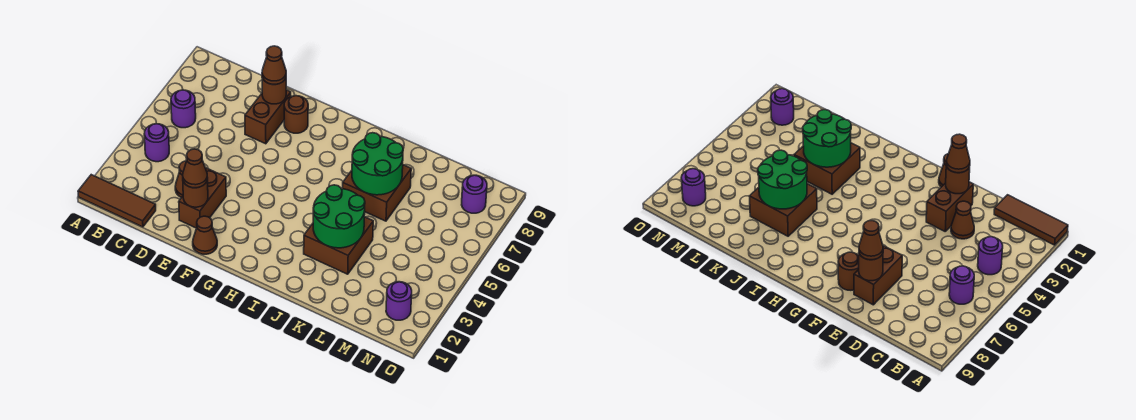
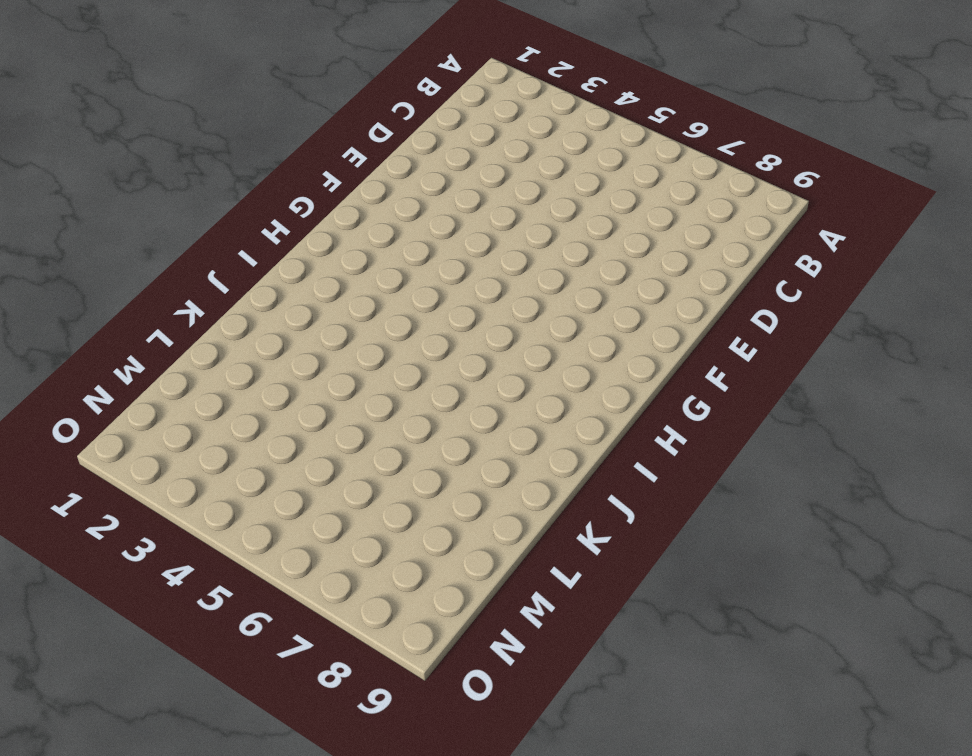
none -> brown tile A1:C1 level 1
none -> purple round brick B4 level 1
none -> purple round brick B6 level 1

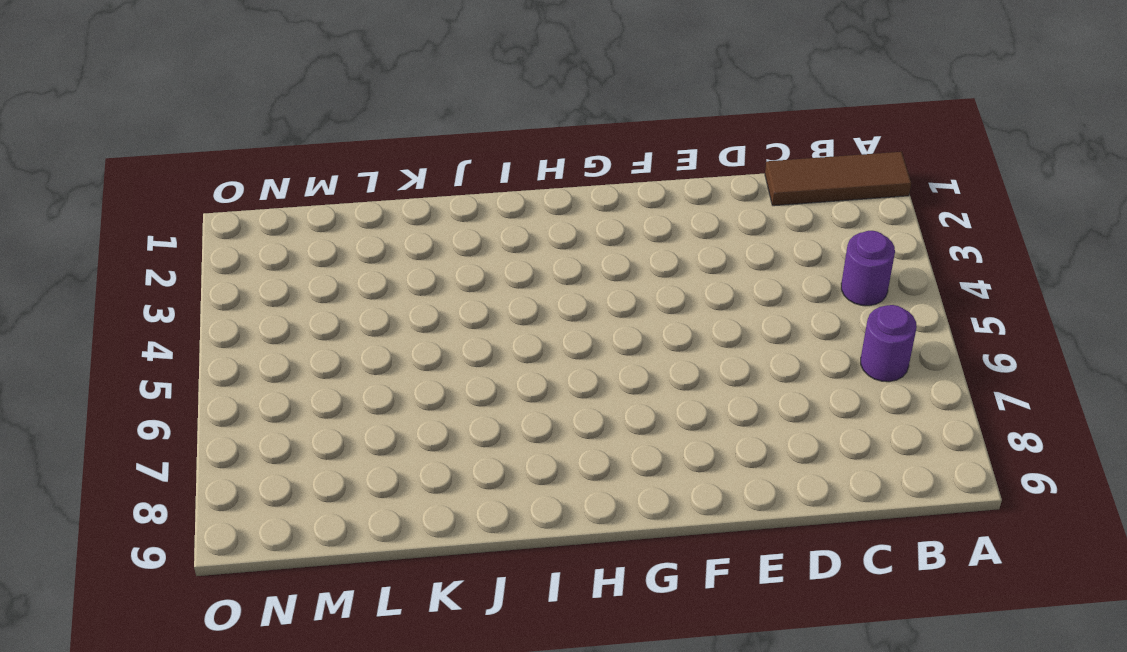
none -> brown cone D3 level 1
none -> brown brick E2:E3 level 1
none -> brown brick E7:E8 level 1

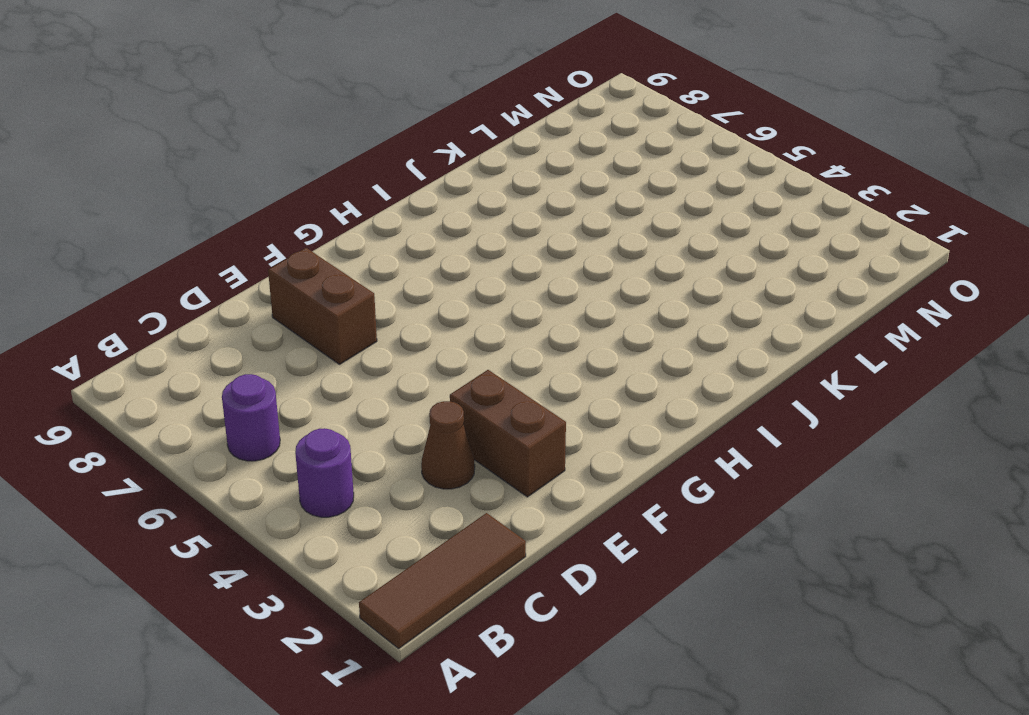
none -> brown cone F1 level 1
none -> brown round brick F8 level 1
none -> brown brick J3:K4 level 1

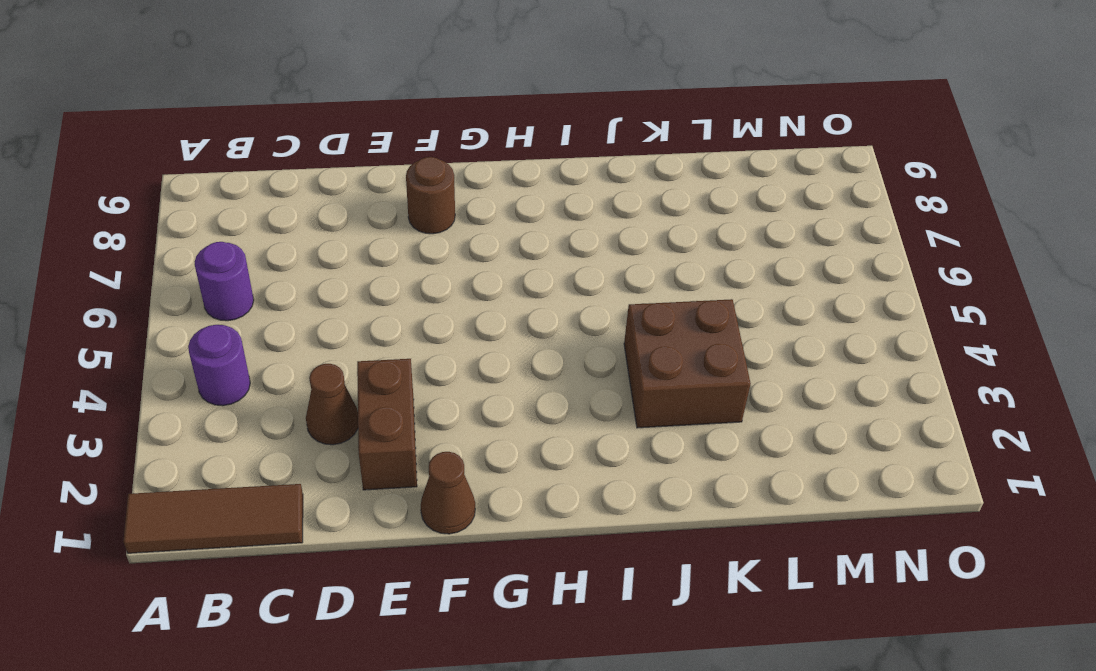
none -> brown brick E7:E8 level 1
none -> brown brick J6:K7 level 1
none -> purple round brick N2 level 1

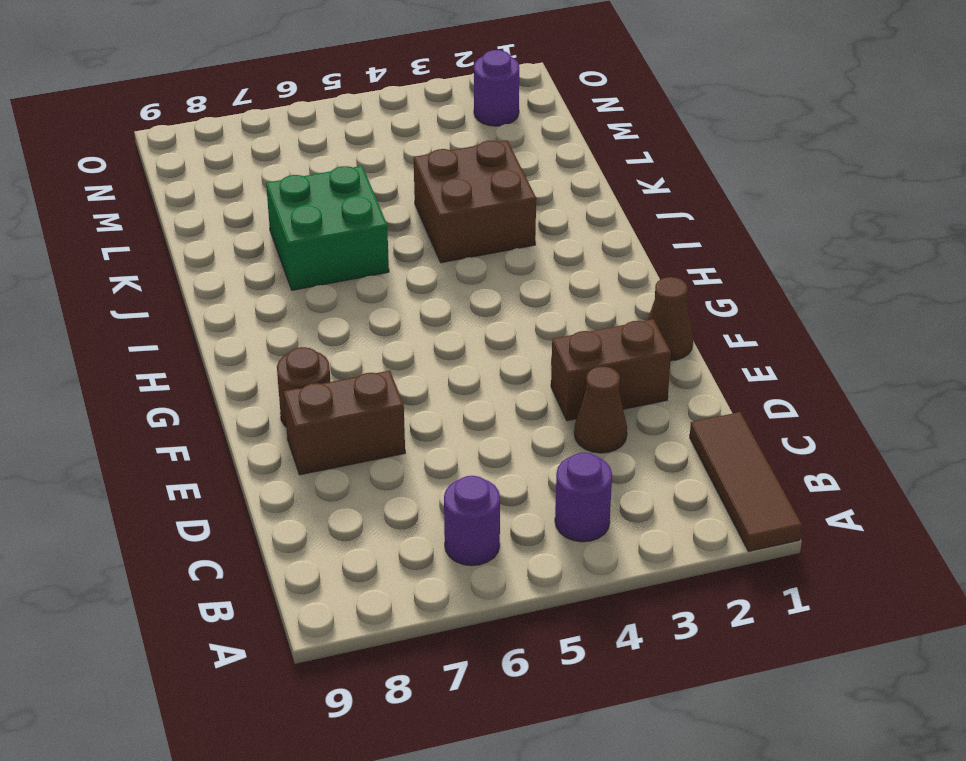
green brick J6:K7 level 1 -> brown brick J6:K7 level 1
none -> purple round brick N8 level 1
none -> brown round brick E2 level 2
none -> brown round brick E8 level 2

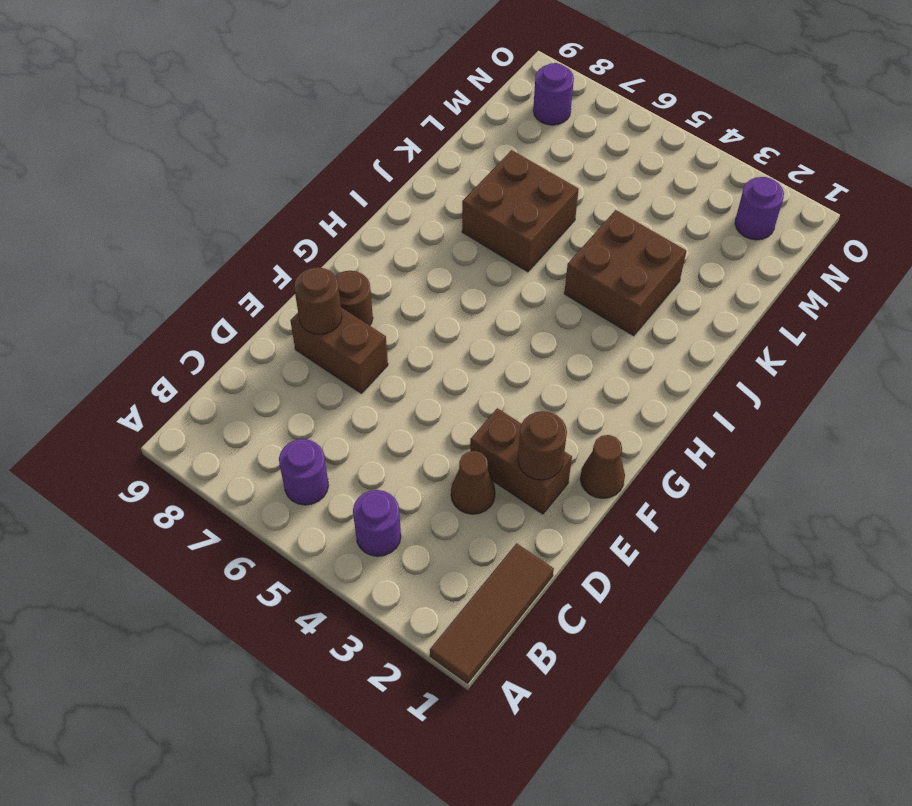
none -> green round brick J3:K4 level 2
none -> green round brick J6:K7 level 2
none -> brown cone E2 level 3

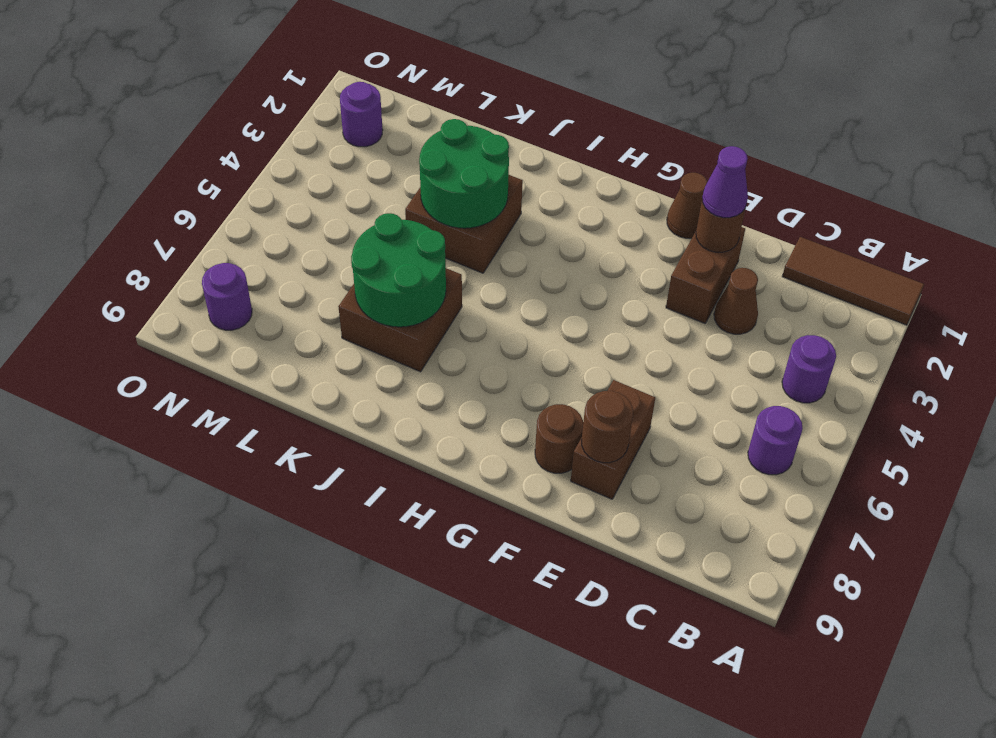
purple cone E2 level 3 -> brown cone E2 level 3
none -> brown cone E8 level 3

